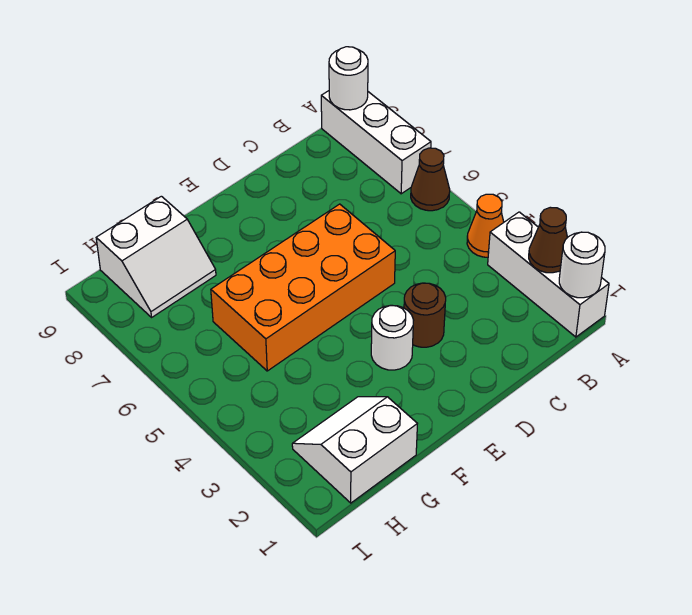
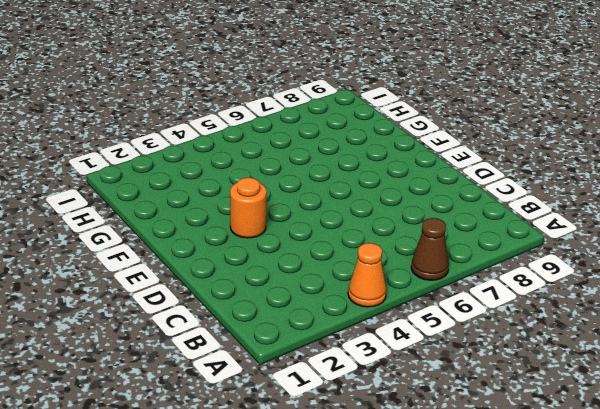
orange round brick E3 level 1 -> white round brick E3 level 1
none -> white brick A1:A3 level 1
none -> white brick A7:A9 level 1
none -> brown round brick D3 level 1

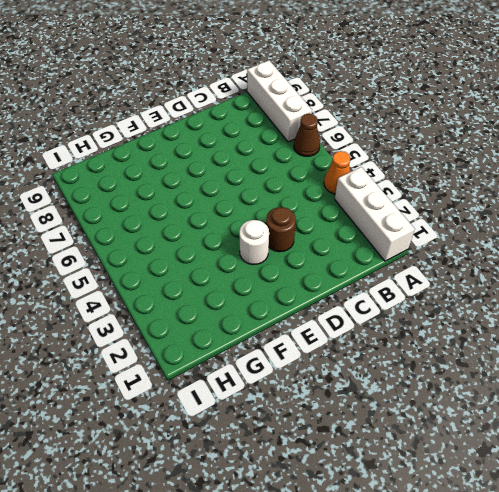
none -> orange brick D5:G6 level 1
none -> white slope G1:H2 level 1 top 1
none -> white slope G8:H9 level 1 top 9

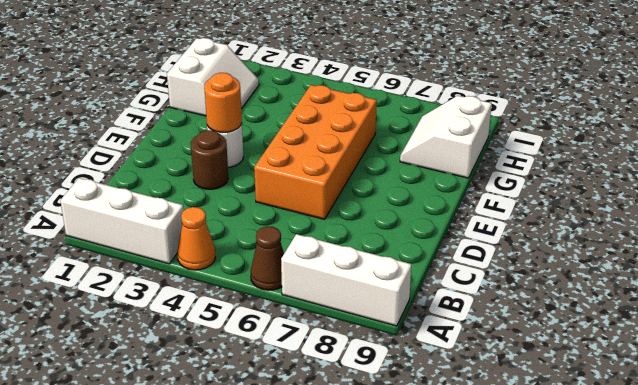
orange round brick E3 level 2 -> none
none -> white round brick A1 level 2
none -> brown cone A2 level 2
none -> white round brick A9 level 2

